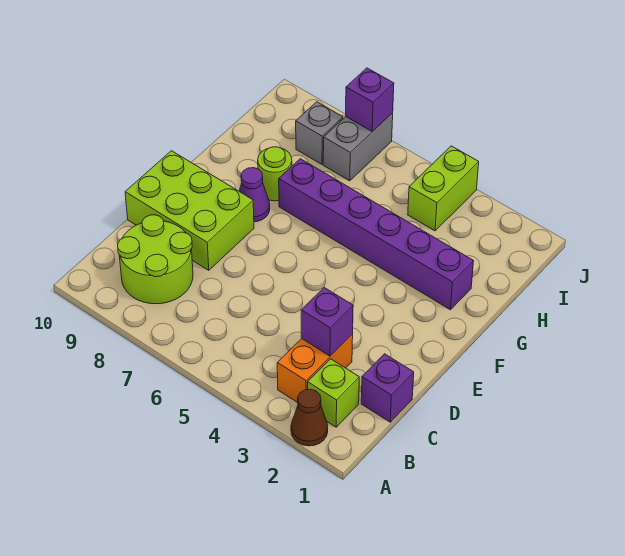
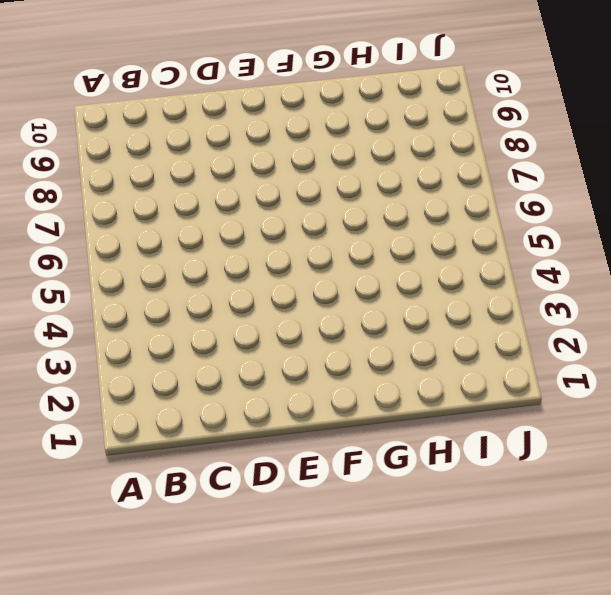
none -> brown cone A2 level 1
none -> lime brick B2 level 1
none -> orange brick B3:C3 level 1

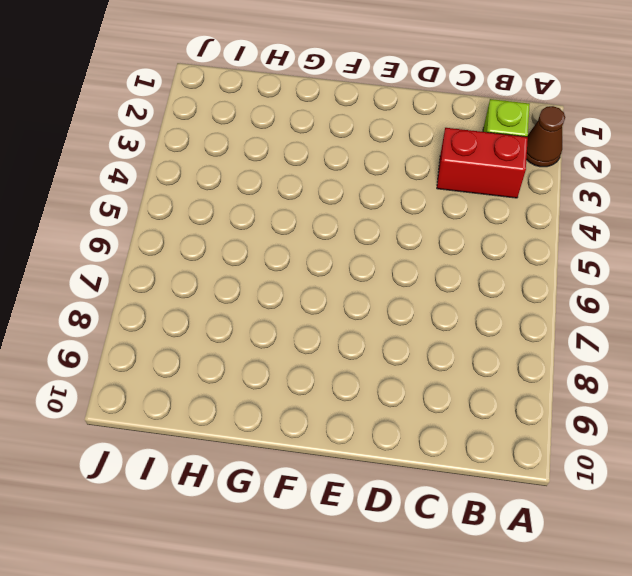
red brick B3:C3 level 1 -> orange brick B3:C3 level 1
none -> lime round brick B8:C9 level 1
none -> purple brick C1 level 1
none -> lime brick D8:E10 level 1

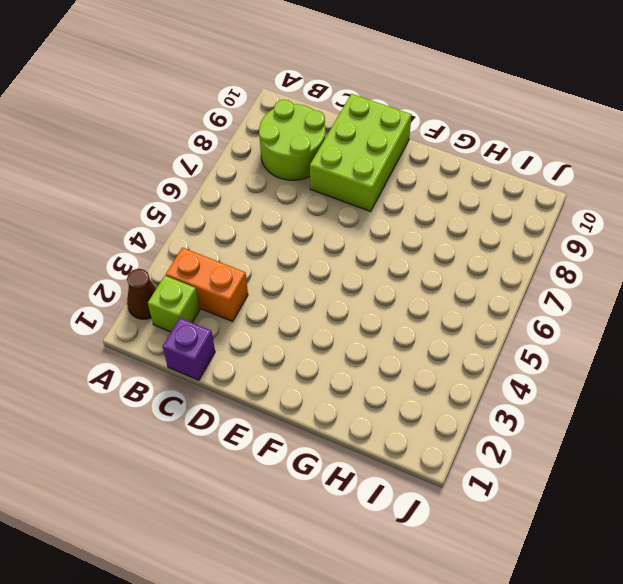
none -> purple cone F8 level 1
none -> purple brick G2:G7 level 1
none -> lime round brick G8 level 1

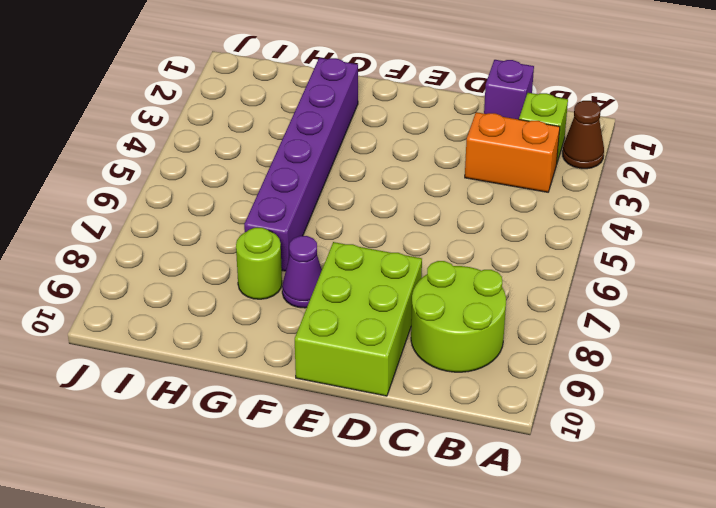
none -> lime brick I4:J4 level 1
none -> grey brick I7:J7 level 1
none -> grey brick I8 level 1

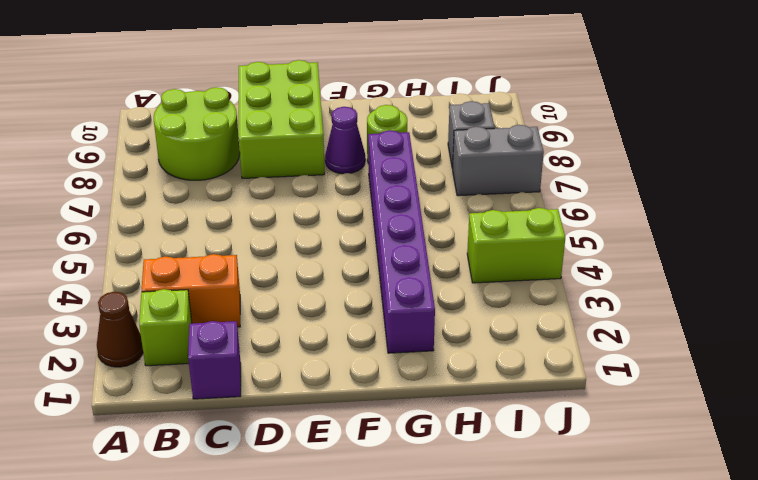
none -> purple brick C3 level 2
none -> purple brick J7 level 2

